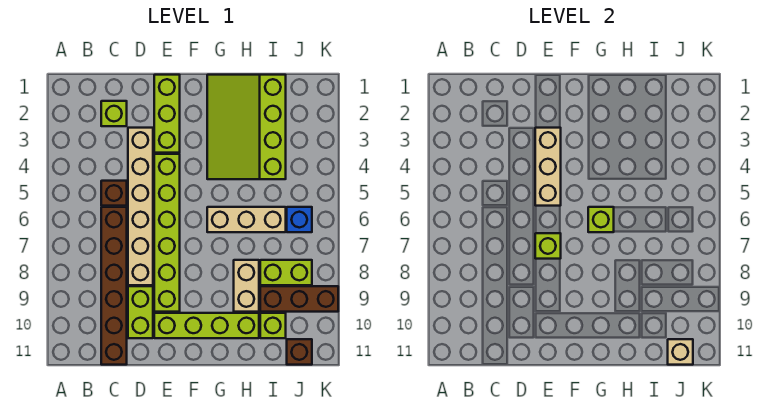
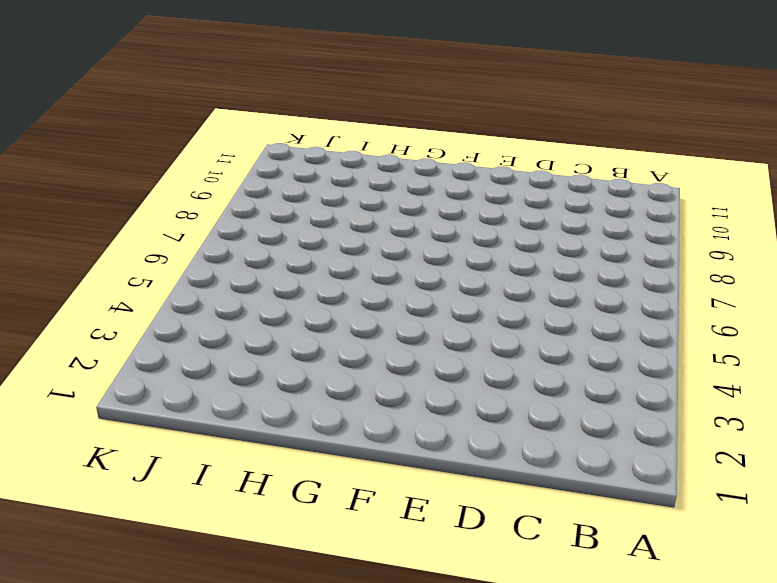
none -> lime brick C2 level 1
none -> brown brick C5 level 1
none -> brown brick C6:C11 level 1

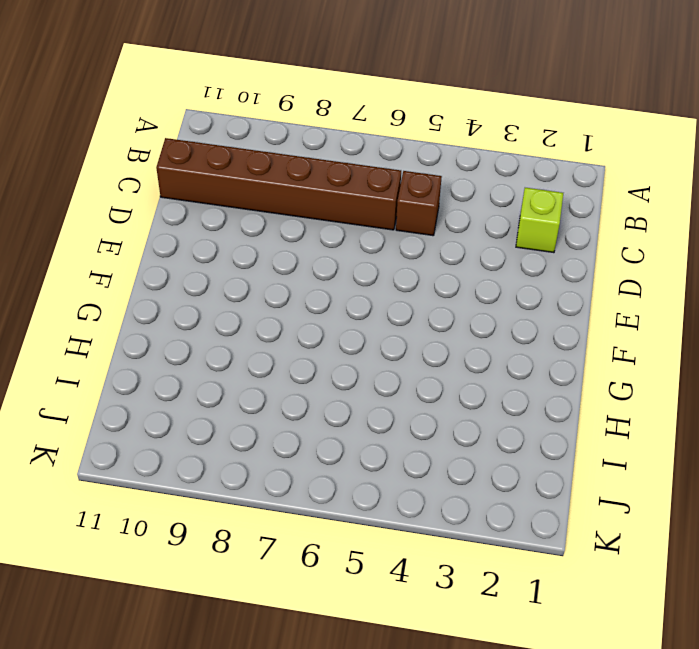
none -> tan brick D3:D8 level 1
none -> lime brick D9:D10 level 1
none -> lime brick E1:E3 level 1

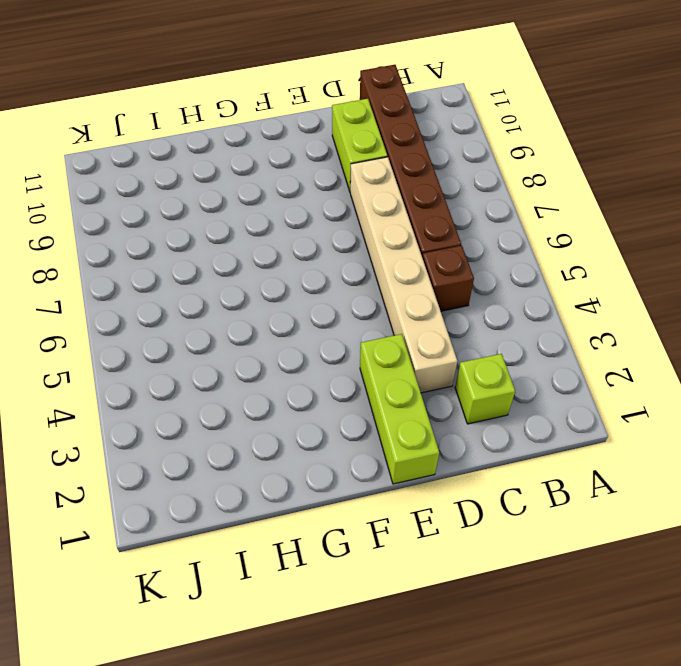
none -> lime brick E4:E9 level 1
none -> lime brick E10:H10 level 1
none -> lime slope G1:I4 level 1 top I

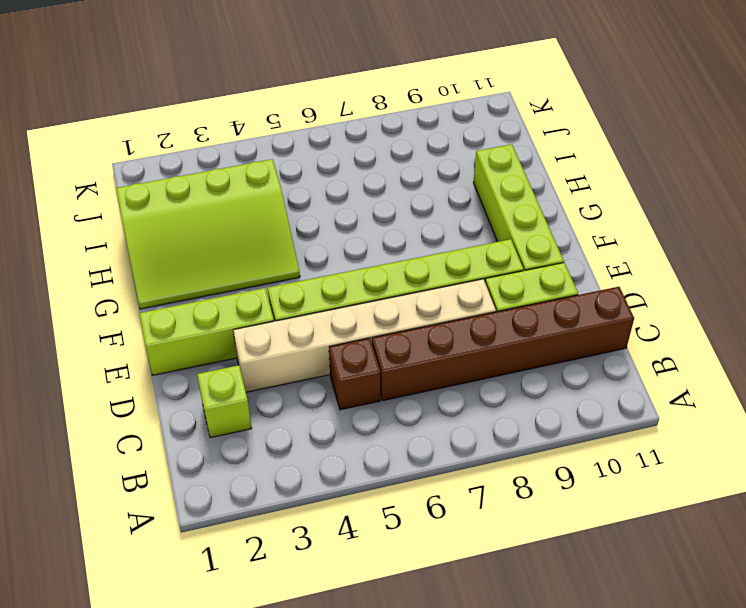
none -> tan brick G6:I6 level 1
none -> tan brick H8:H9 level 1
none -> lime brick I8:J8 level 1

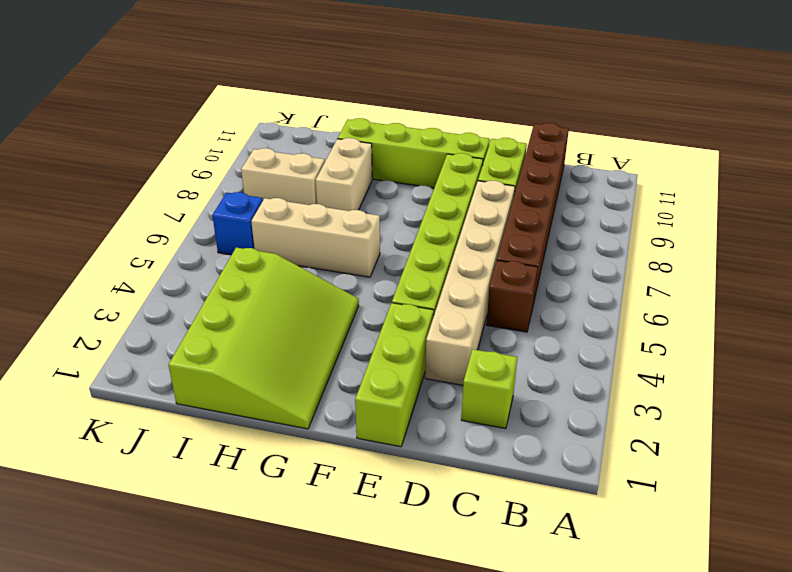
tan brick I8:J8 level 1 -> lime brick I8:J8 level 1
none -> brown brick I9:K9 level 1
none -> lime brick I10 level 1
none -> brown brick J11 level 1

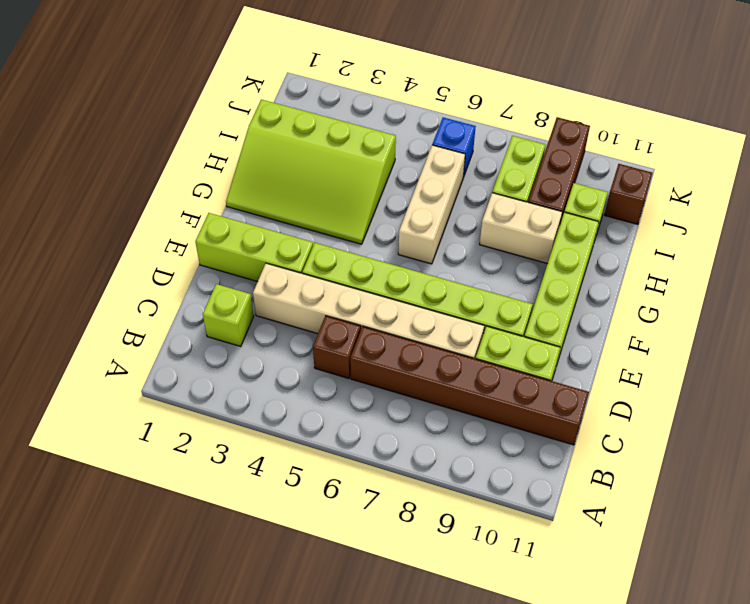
none -> tan brick E3:E5 level 2
none -> lime brick E7 level 2
none -> lime brick G6 level 2

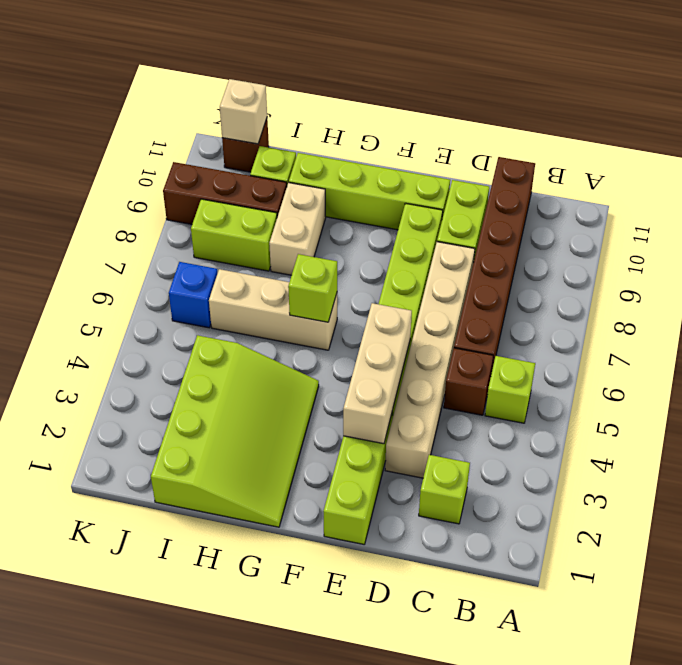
lime brick B5 level 1 -> lime brick E7 level 2

